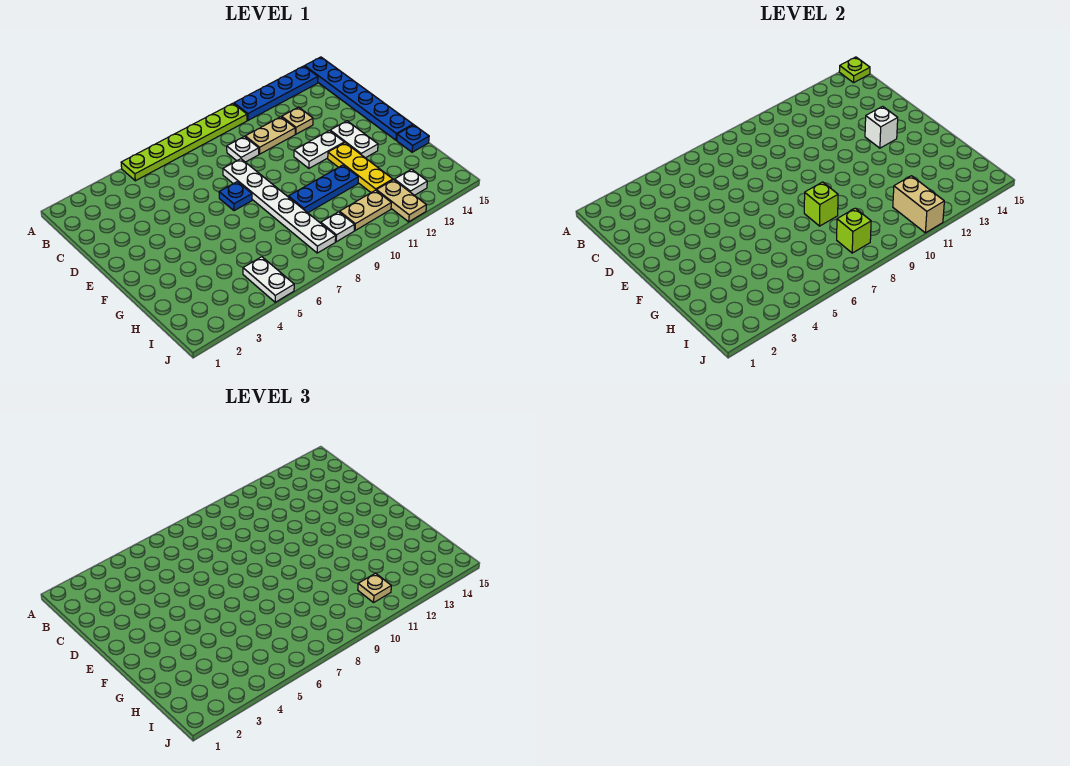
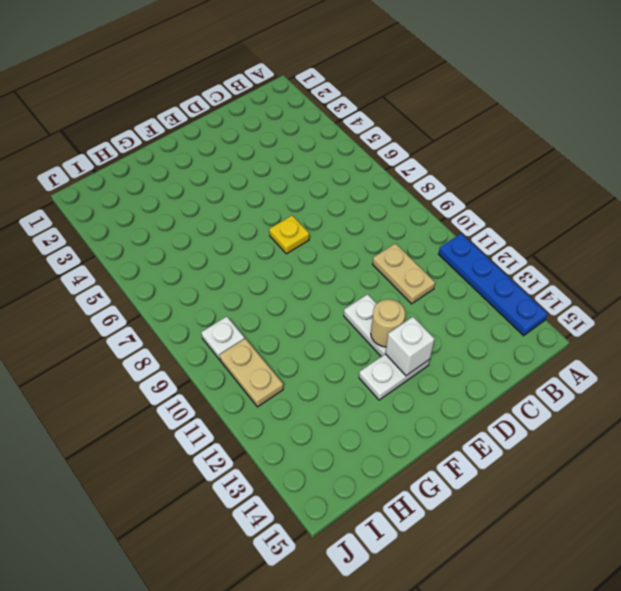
yellow plate E7 level 1 -> blue plate E7 level 1
tan round brick E12 level 2 -> none
none -> lime plate A5:A10 level 1
none -> blue plate A15:F15 level 1
none -> white plate C9 level 1

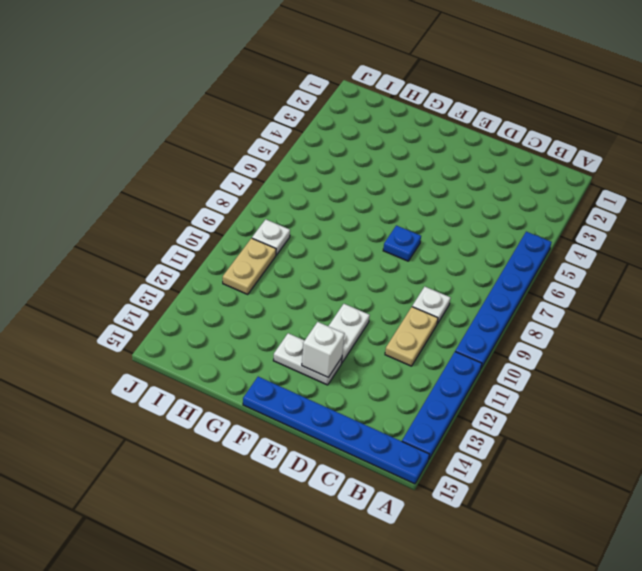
blue plate A5:A10 level 1 -> lime plate A5:A10 level 1
none -> tan plate C12 level 1
none -> white plate D8:I8 level 1
none -> yellow plate F12:H12 level 1

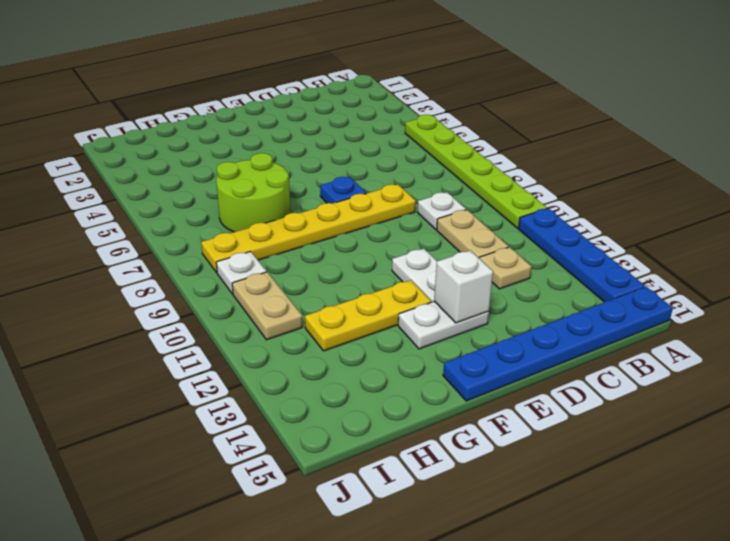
yellow plate D8:I8 level 1 -> white plate D8:I8 level 1
lime round brick G6:H7 level 1 -> none
none -> blue plate G9:G11 level 1
none -> blue plate G15 level 1
none -> white plate I5:J5 level 1

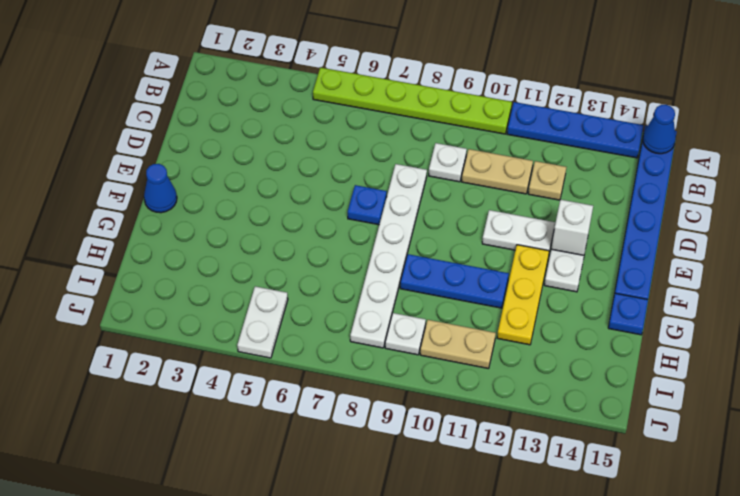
blue cone A15 level 2 -> lime plate A15 level 2
blue cone F1 level 1 -> none
none -> tan plate I12:J12 level 1
none -> white plate I13 level 1
none -> lime brick G8 level 2

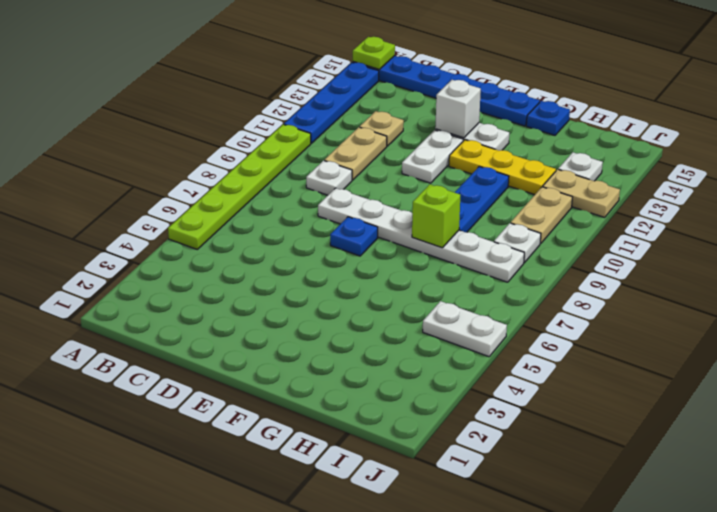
none -> lime brick I8 level 2
none -> tan brick I11:J11 level 2
none -> tan plate I11 level 3

